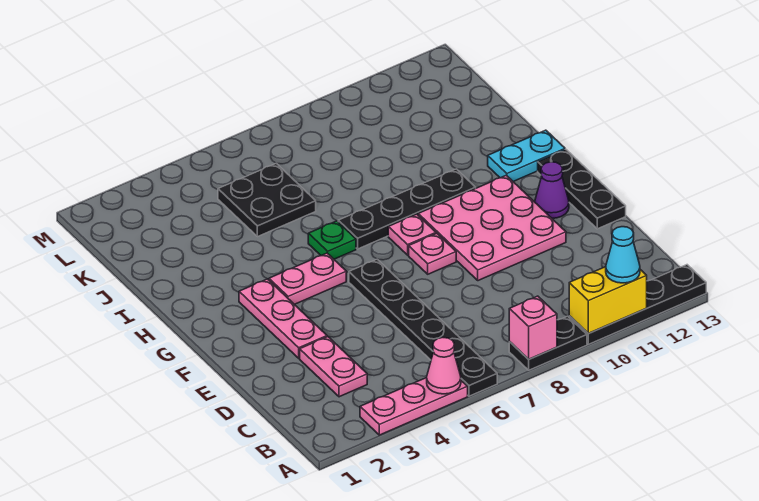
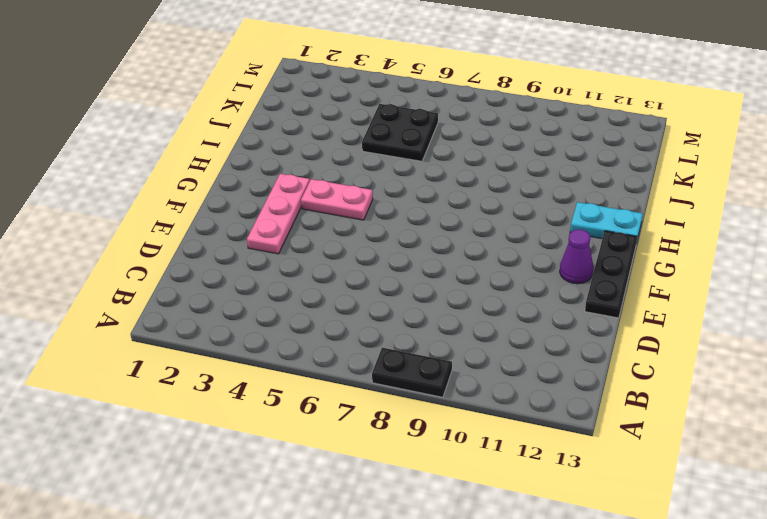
none -> pink plate A3:A5 level 1
none -> black plate A6:F6 level 1
none -> black plate A10:A13 level 1

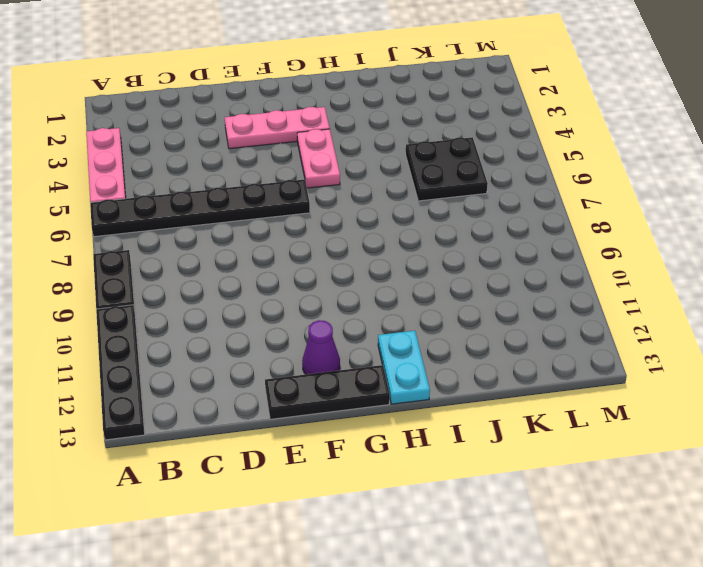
none -> pink plate C3:D3 level 1
none -> pink plate E9:G11 level 1
none -> pink plate F8 level 1

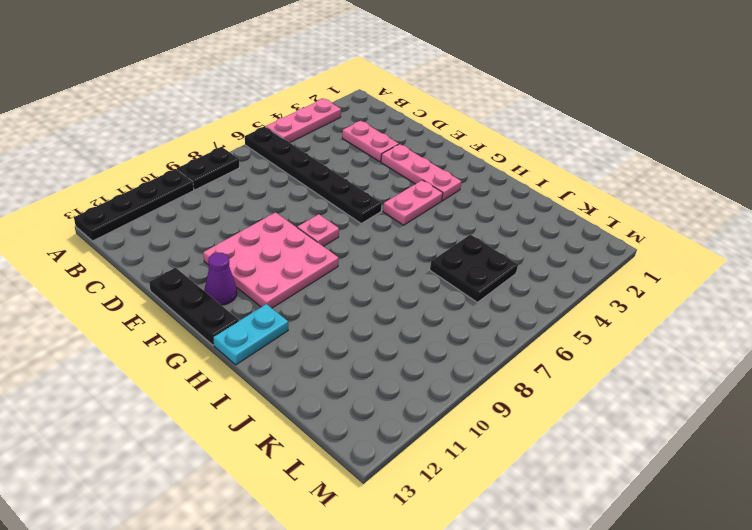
none -> pink plate G8 level 1
none -> green plate H6 level 1
none -> black plate H7:H10 level 1

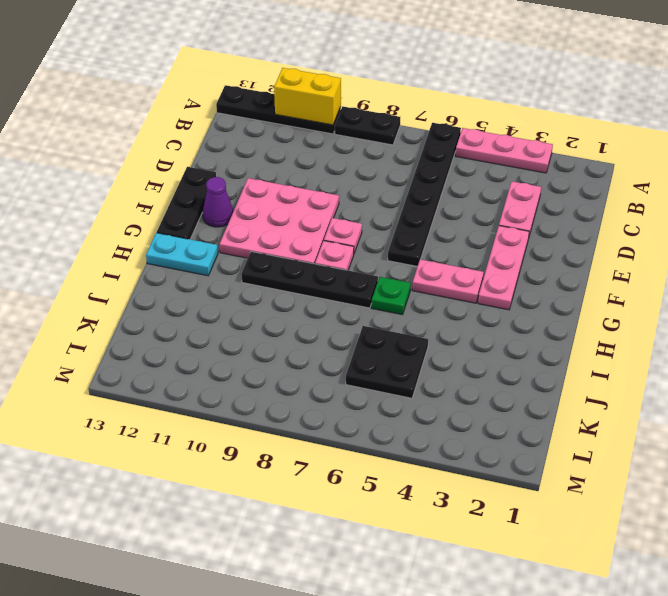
none -> pink cone A5 level 2
none -> pink brick A8 level 2
none -> cyan cone A11 level 3

